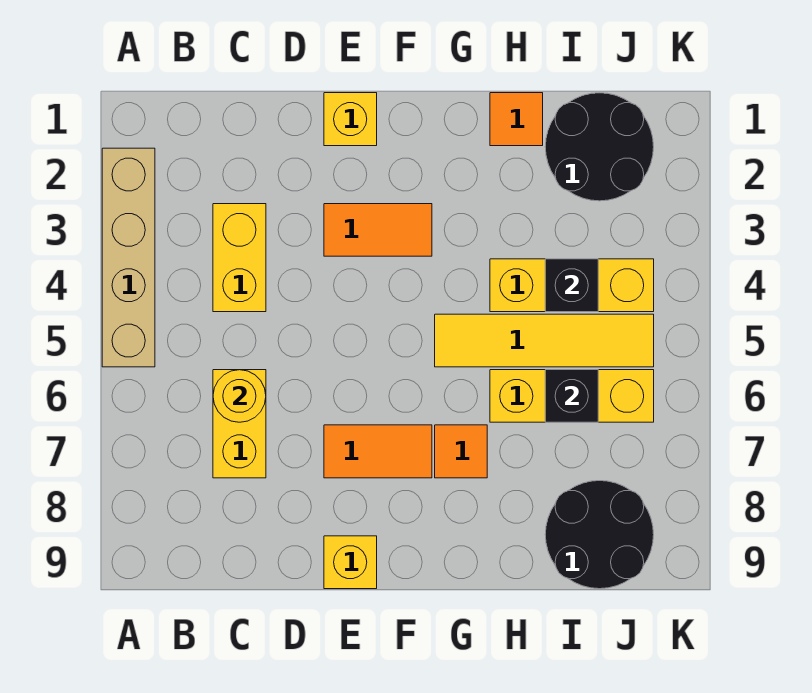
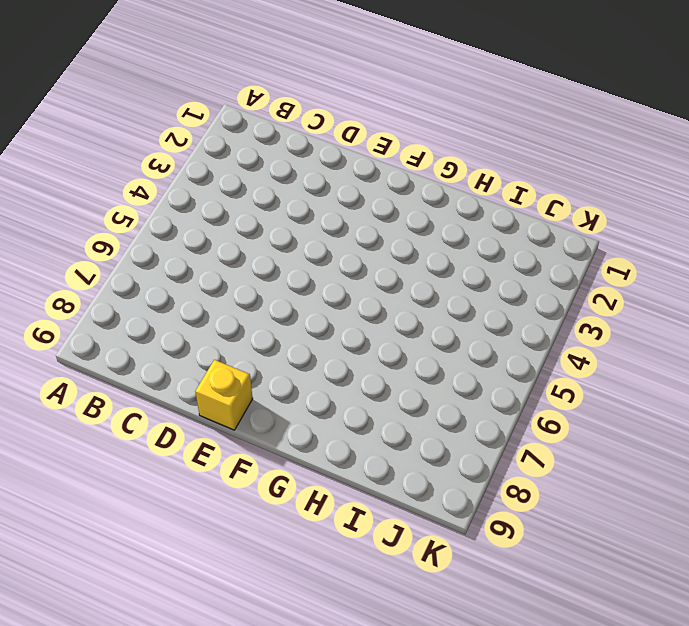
none -> tan brick A2:A5 level 1
none -> yellow brick C3:C4 level 1
none -> yellow brick C6:C7 level 1

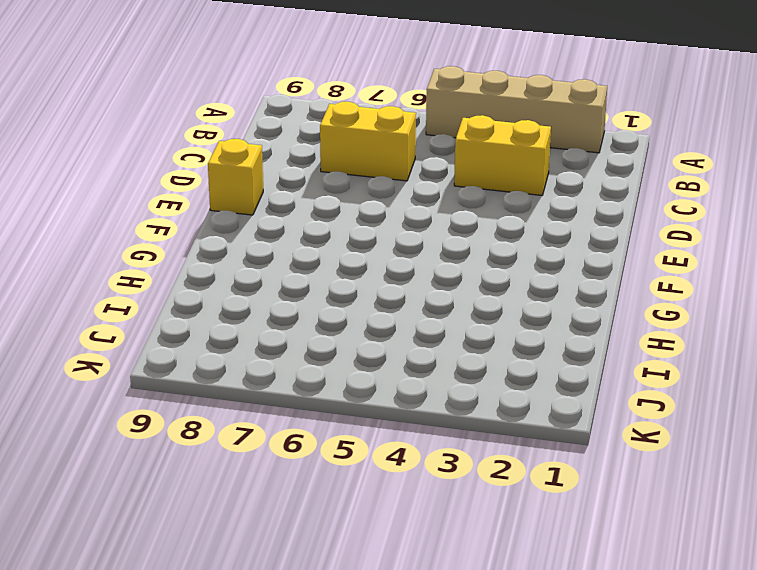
none -> yellow brick E1 level 1
none -> orange tile E3:F3 level 1
none -> orange tile E7:F7 level 1

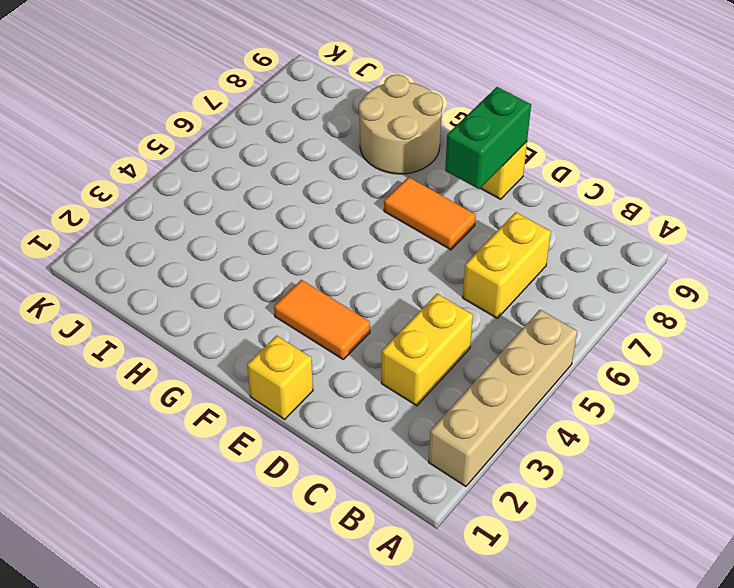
green brick E8:E9 level 2 -> none
tan round brick G8:H9 level 1 -> none
none -> yellow tile G5:J5 level 1
none -> orange tile G7 level 1
none -> orange tile H1 level 1

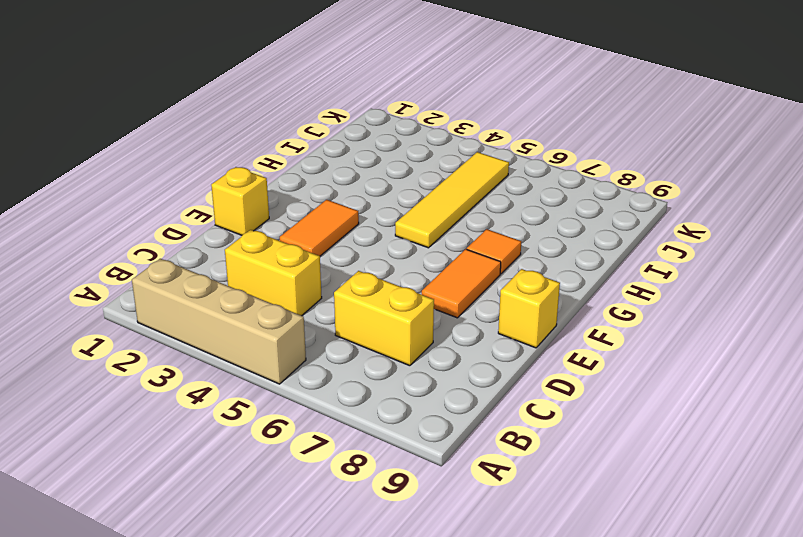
none -> orange tile H1 level 1
none -> yellow brick H4:J4 level 1
none -> yellow brick H6:J6 level 1

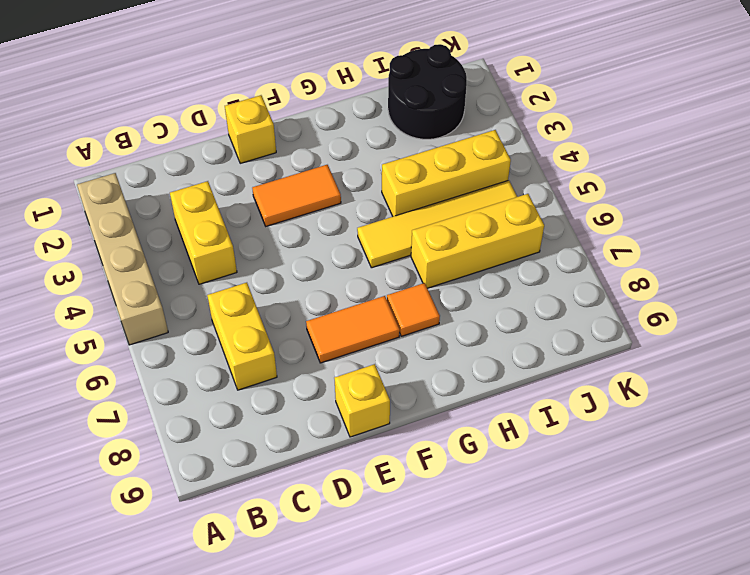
none -> orange tile H1 level 1
none -> black round brick I8:J9 level 1
none -> yellow round brick C6 level 2

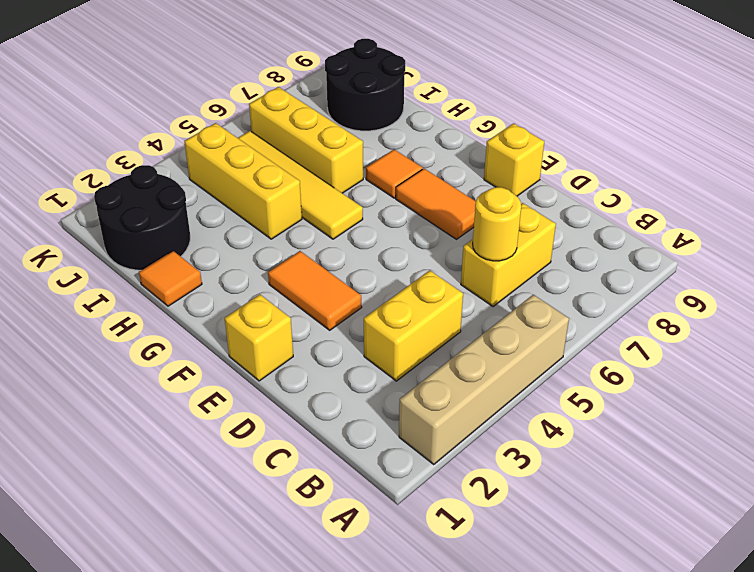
none -> black brick I4 level 2
none -> black brick I6 level 2

